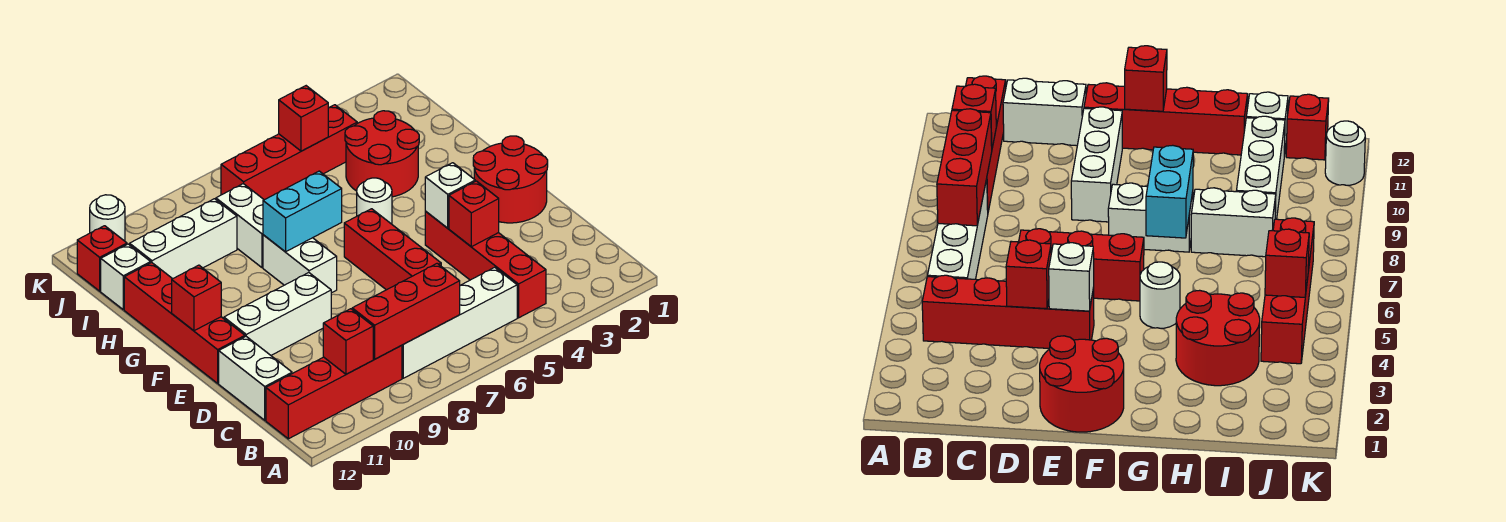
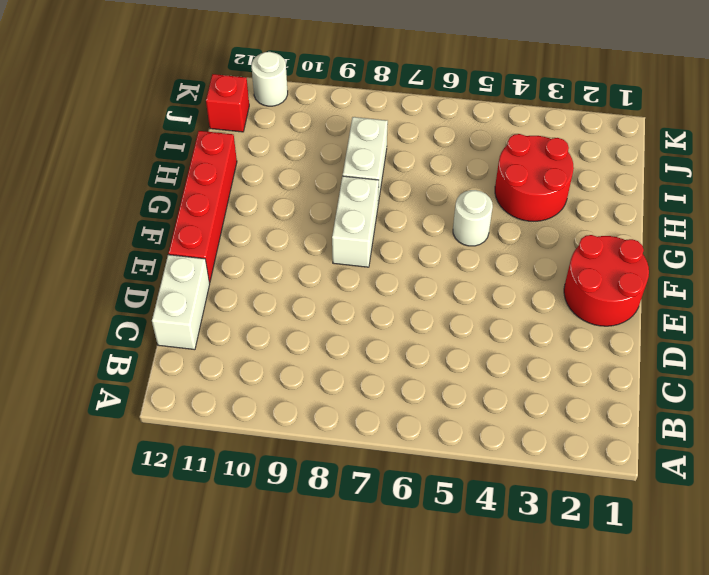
none -> red brick B4:E4 level 1
none -> white brick B5:B8 level 1
none -> red brick B9:B12 level 1

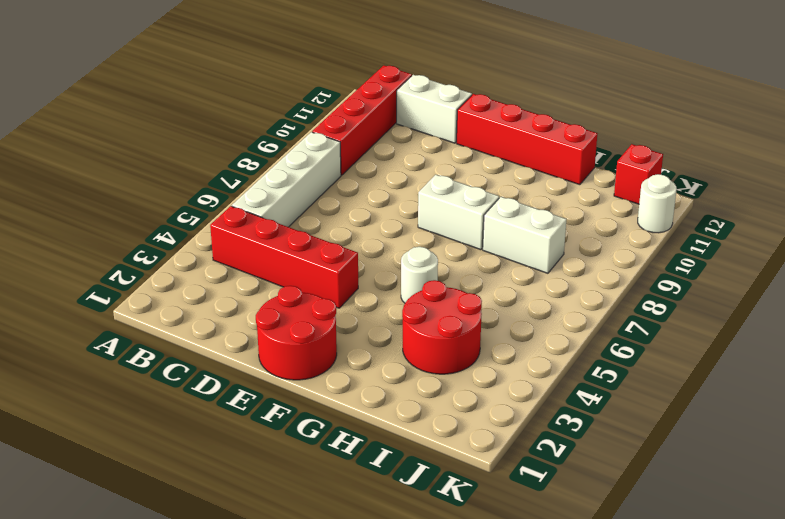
none -> red brick D6:F6 level 1
none -> white brick E9:E11 level 1
none -> white brick I9:I11 level 1

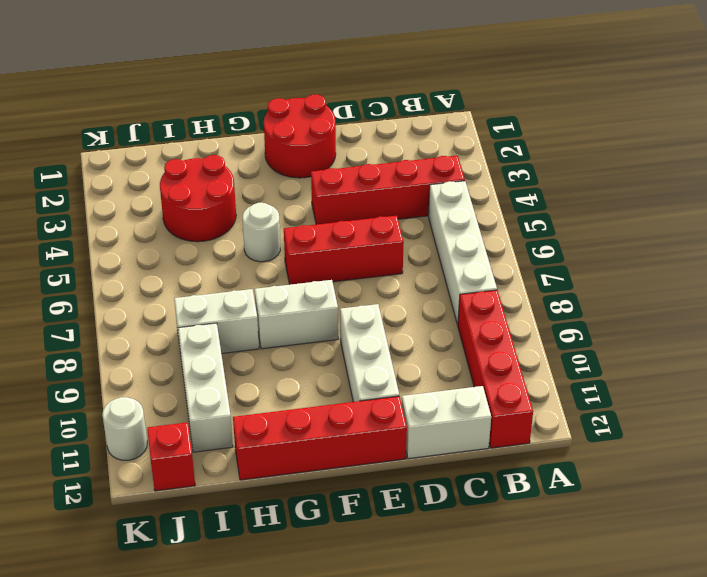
none -> white brick I12 level 1
none -> red brick J4:J7 level 1
none -> red brick B7:B9 level 2

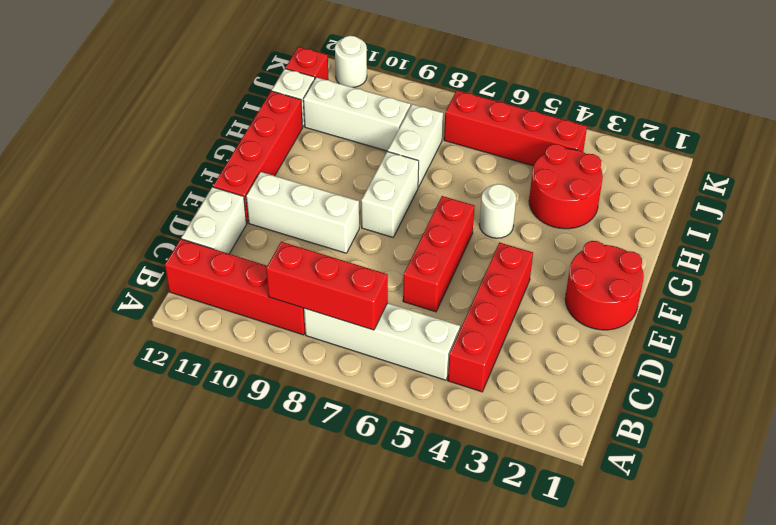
none -> red brick B10 level 2
none -> red brick D4 level 2
none -> white brick E4 level 2

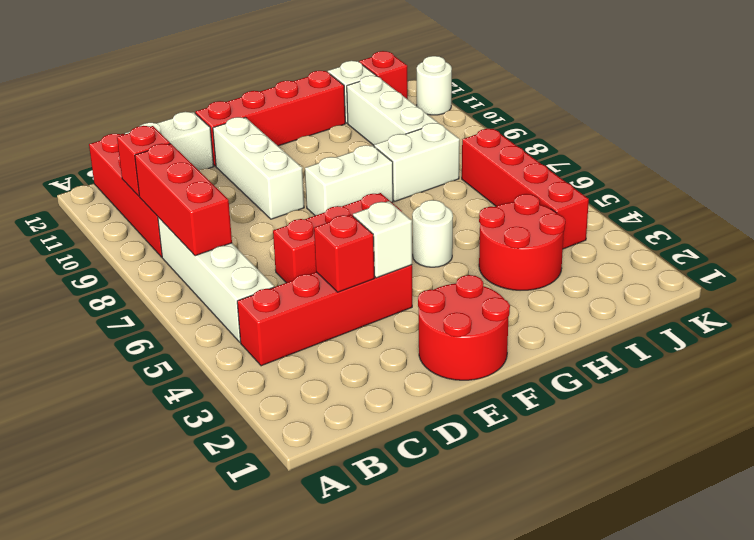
none -> red brick F12 level 2
none -> cyan brick G7:G8 level 2
none -> red brick J5 level 2

